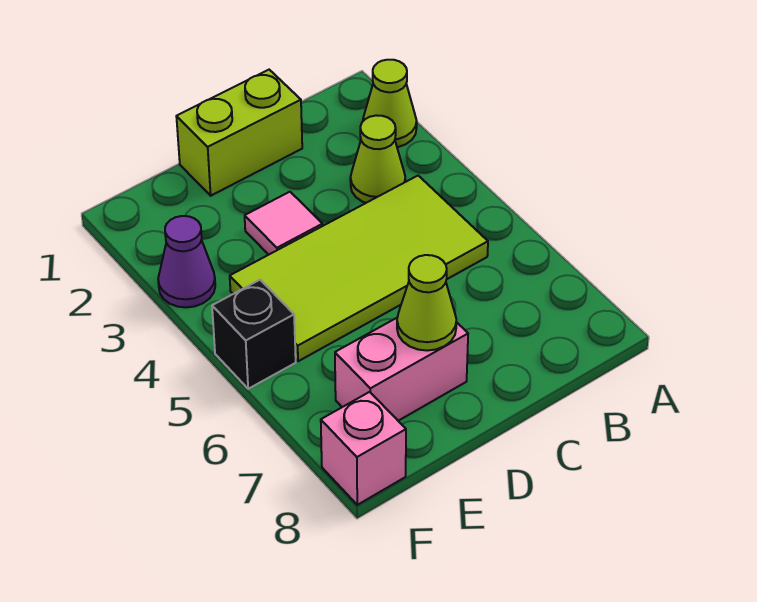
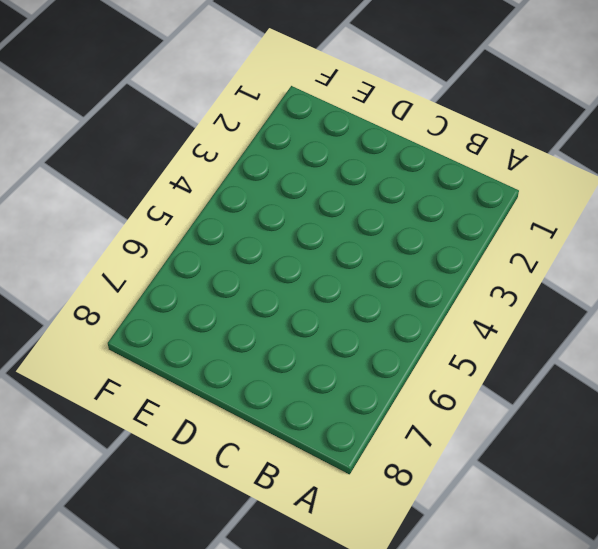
none -> lime cone A2 level 1
none -> lime cone B3 level 1

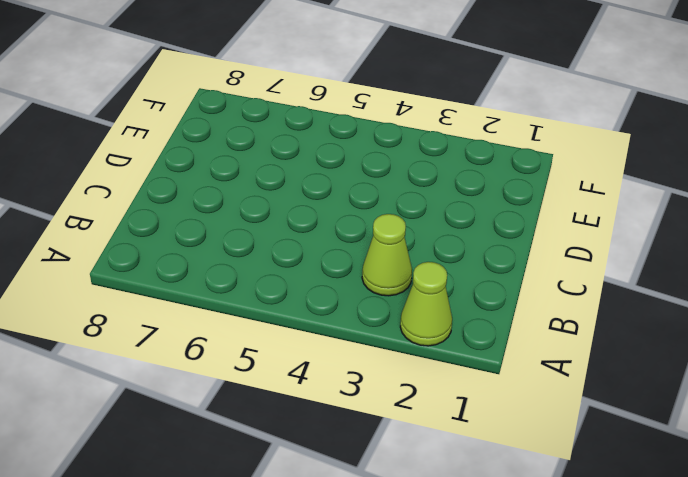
none -> lime tile B4:E5 level 1
none -> lime brick C1:D1 level 1

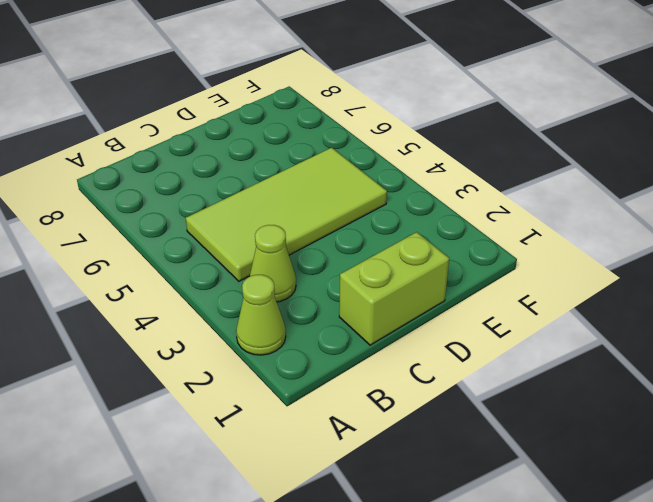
none -> pink tile D3 level 1
none -> pink brick D7:E7 level 1

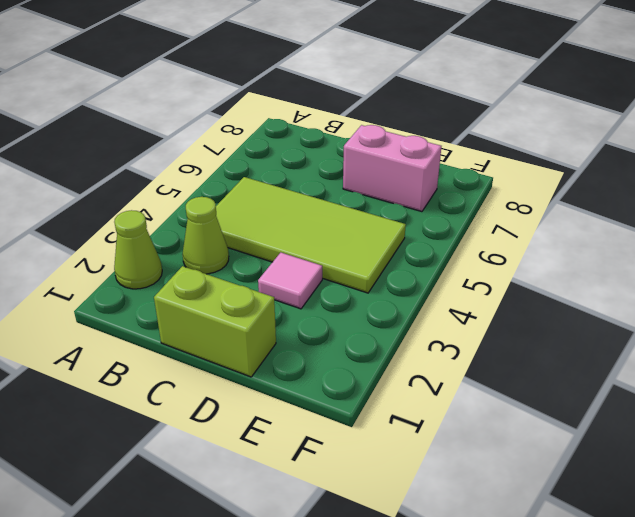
none -> purple cone F3 level 1
none -> black brick F5 level 1

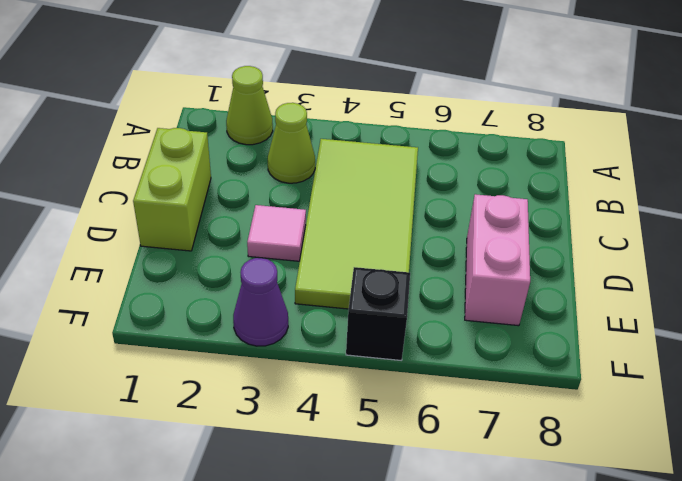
none -> pink brick F8 level 1
none -> lime cone D7 level 2

